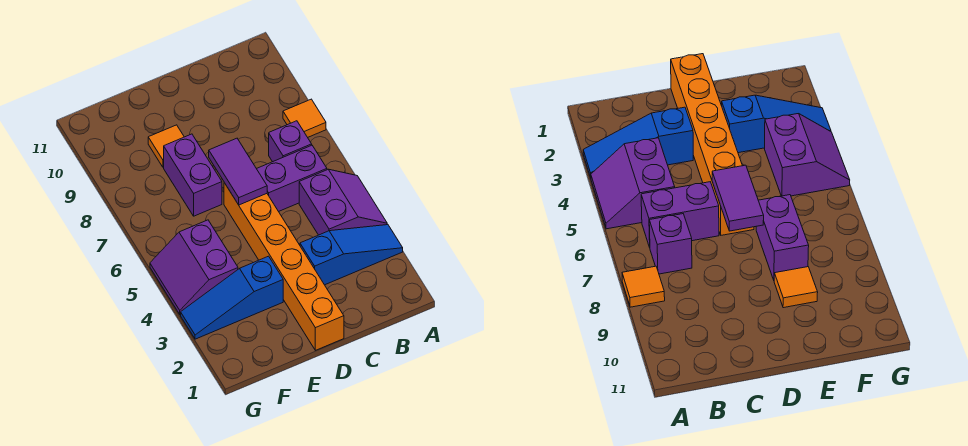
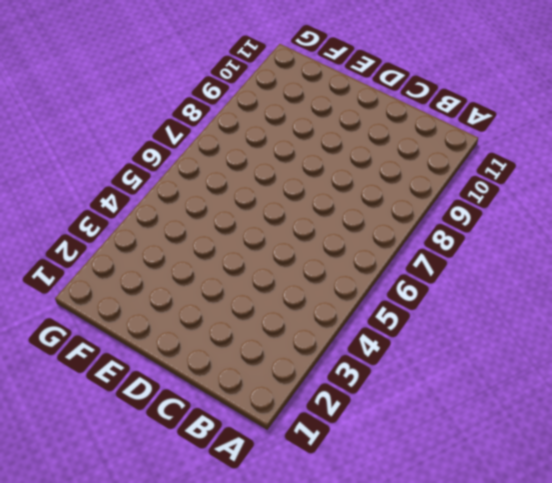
none -> blue slope A3:C3 level 1 top C
none -> purple slope A4:B5 level 1 top B

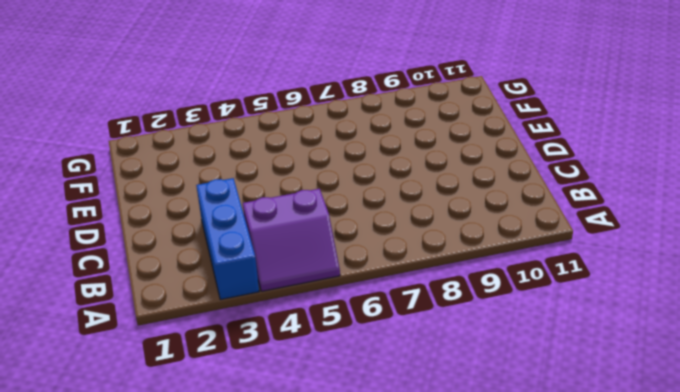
blue brick A3:C3 level 1 -> blue slope A3:C3 level 1 top C
none -> orange tile A8 level 1
none -> purple brick B6:C6 level 1

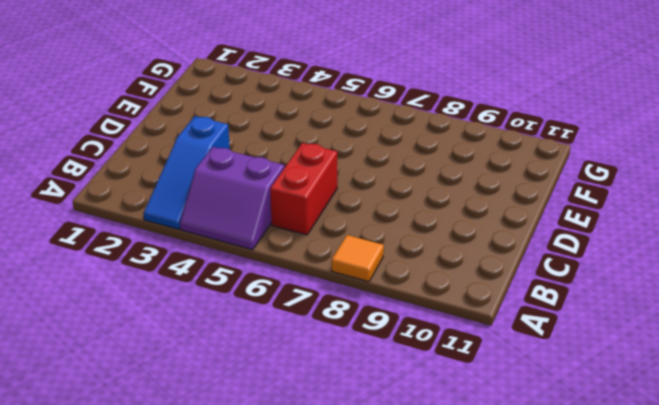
red brick B6:C6 level 1 -> purple brick B6:C6 level 1
none -> purple brick B7 level 1
none -> orange brick D1:D6 level 1

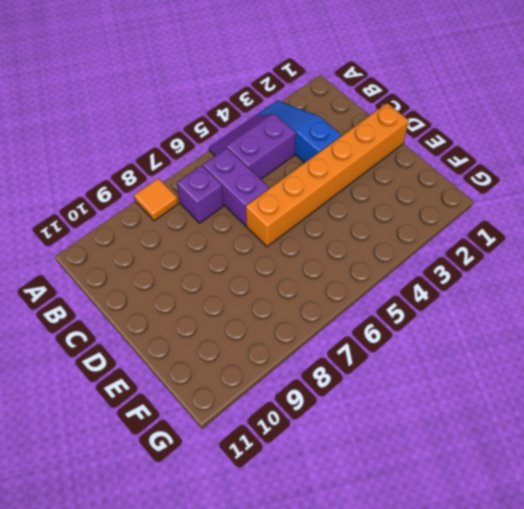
none -> blue slope E3:G3 level 1 top E
none -> purple brick E7:E8 level 1

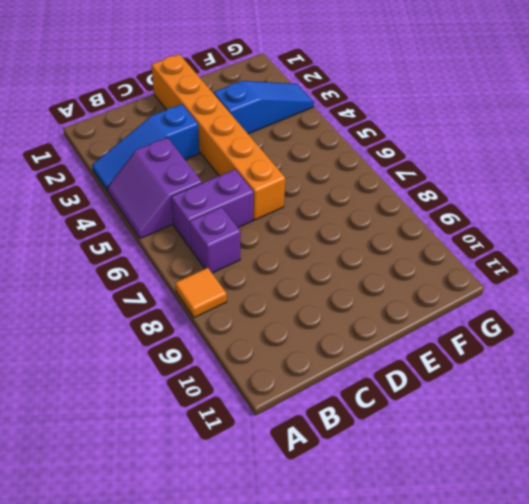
none -> purple brick E7:E8 level 1
none -> orange tile E9 level 1

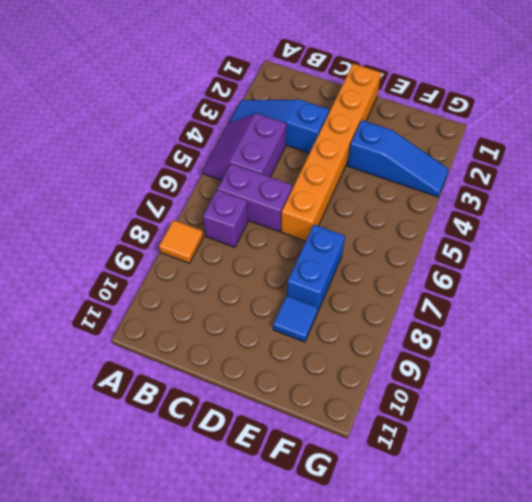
blue brick E7:E8 level 1 -> purple brick E7:E8 level 1
blue tile E9 level 1 -> orange tile E9 level 1
none -> purple slope F4:G5 level 1 top F
none -> purple tile D6:D7 level 2

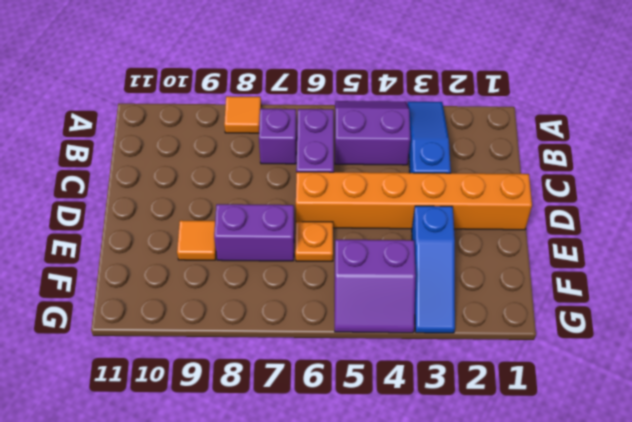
orange plate E6 level 1 -> none
none -> purple tile D6:D7 level 2

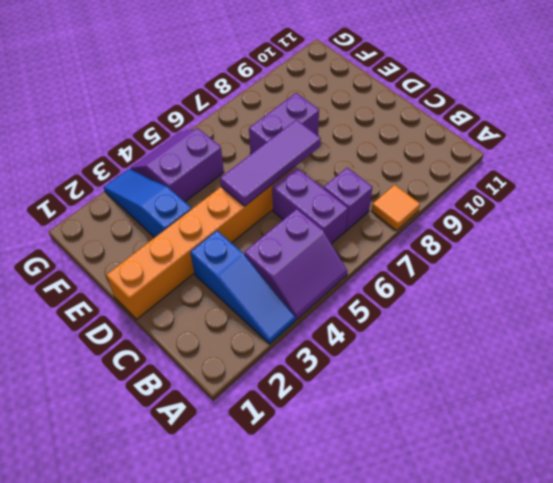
purple tile D5:D7 level 2 -> purple tile D6:D7 level 2
none -> orange tile E9 level 1

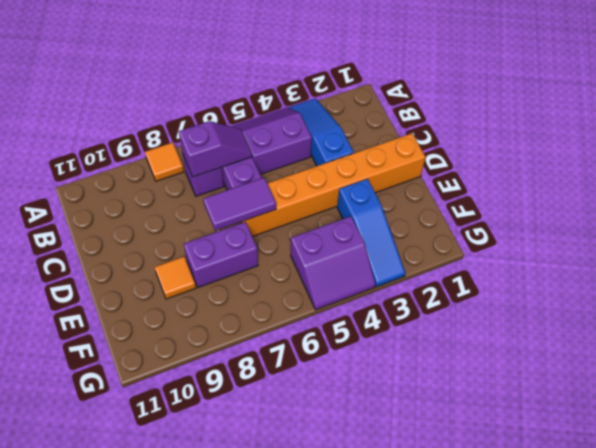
purple slope B6:B7 level 2 top 7 -> none

